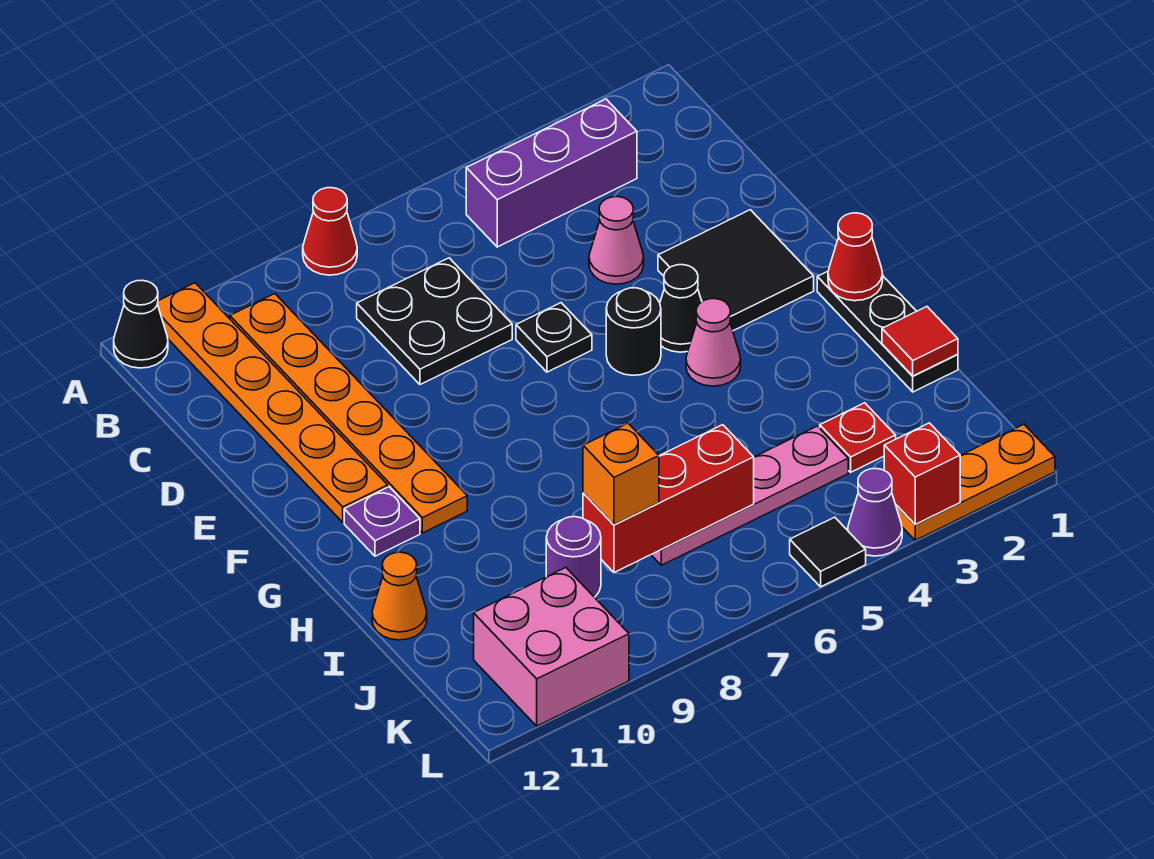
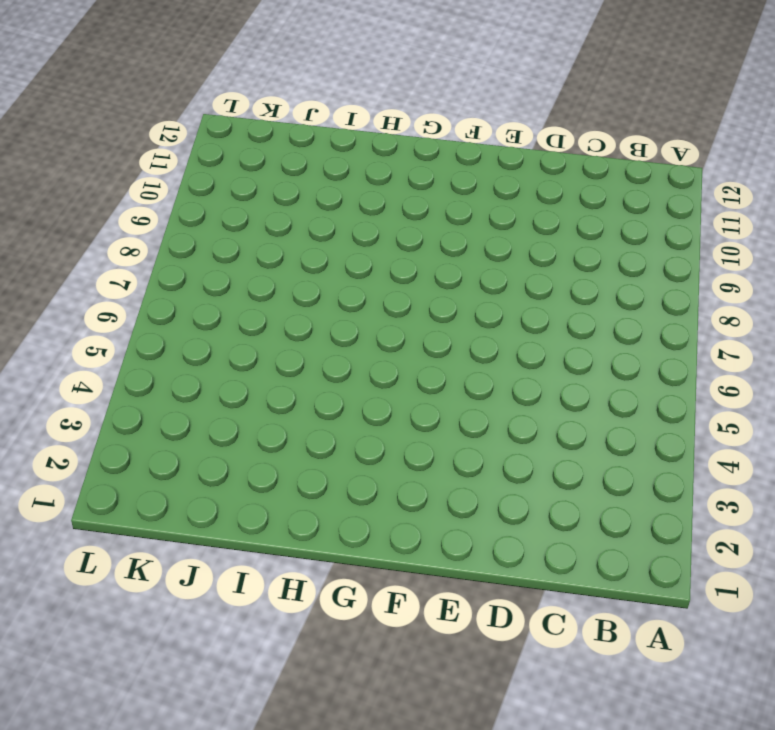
none -> red cone A8 level 1
none -> orange plate A11:F11 level 1
none -> black cone A12 level 1

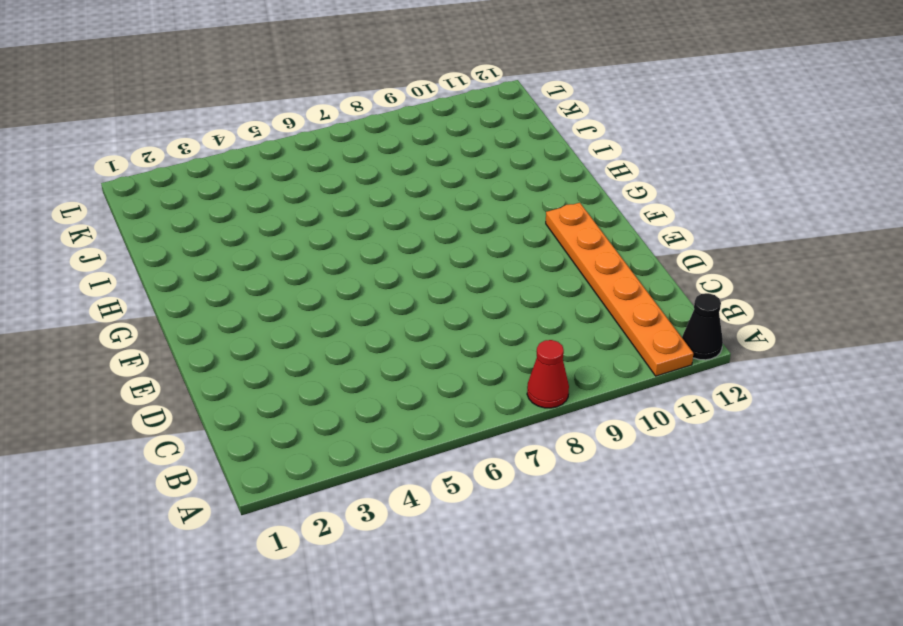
none -> purple brick B3:B5 level 1
none -> orange plate B10:G10 level 1
none -> black plate C7:D8 level 1

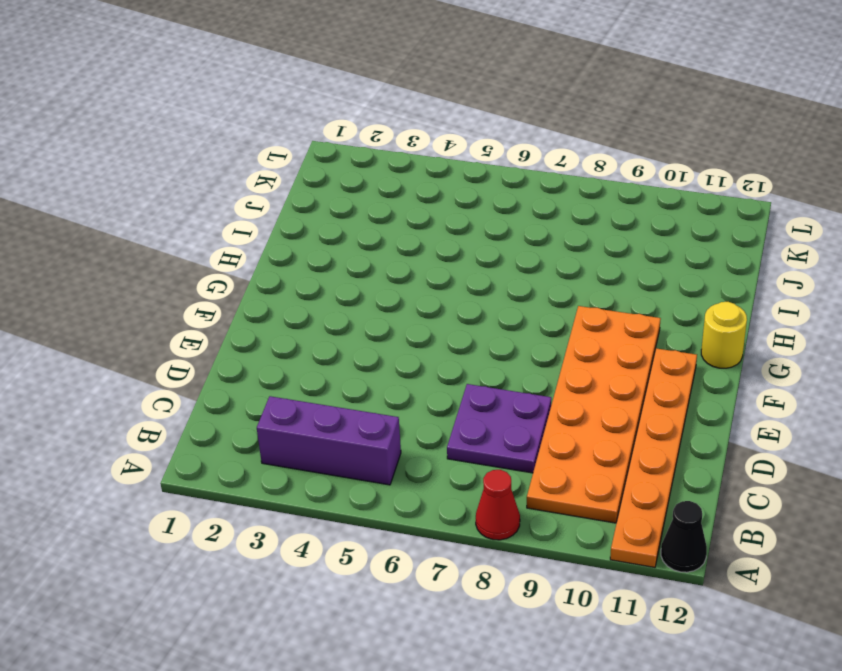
orange plate B9:G10 level 1 -> orange plate B10:G10 level 1
purple plate C7:D8 level 1 -> black plate C7:D8 level 1
yellow round brick G12 level 1 -> none
none -> pink cone D4 level 1
none -> black tile E2:F3 level 1
none -> black plate E6 level 1

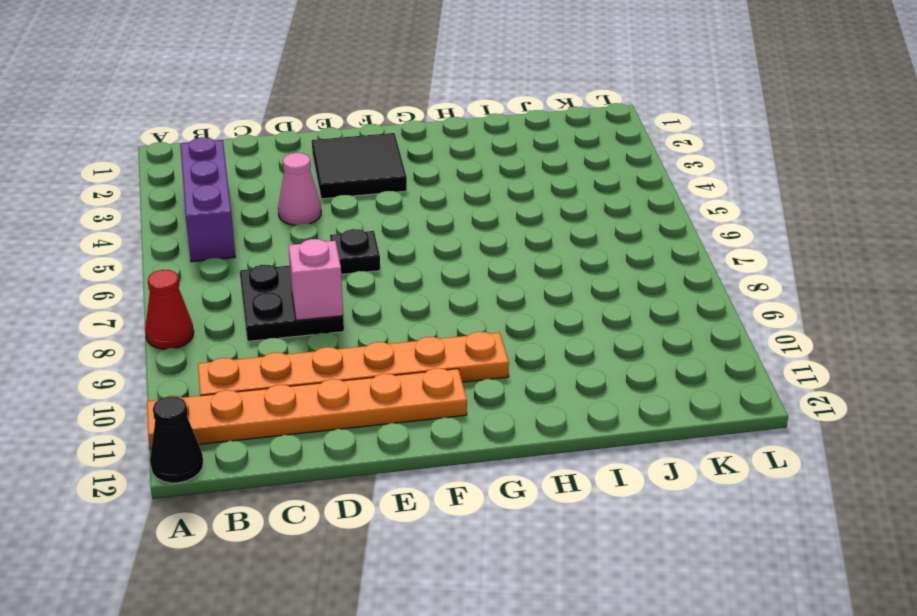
pink brick D8 level 2 -> none
none -> black cone F4 level 1
none -> black round brick F5 level 1
none -> black plate G1:I1 level 1

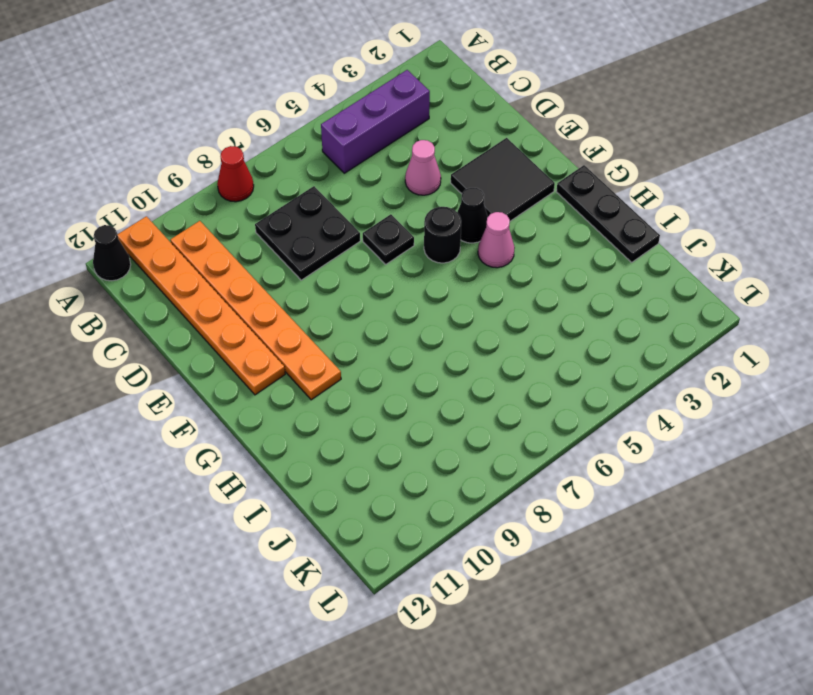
none -> purple plate G11 level 1
none -> orange cone I12 level 1
none -> red plate J3 level 1

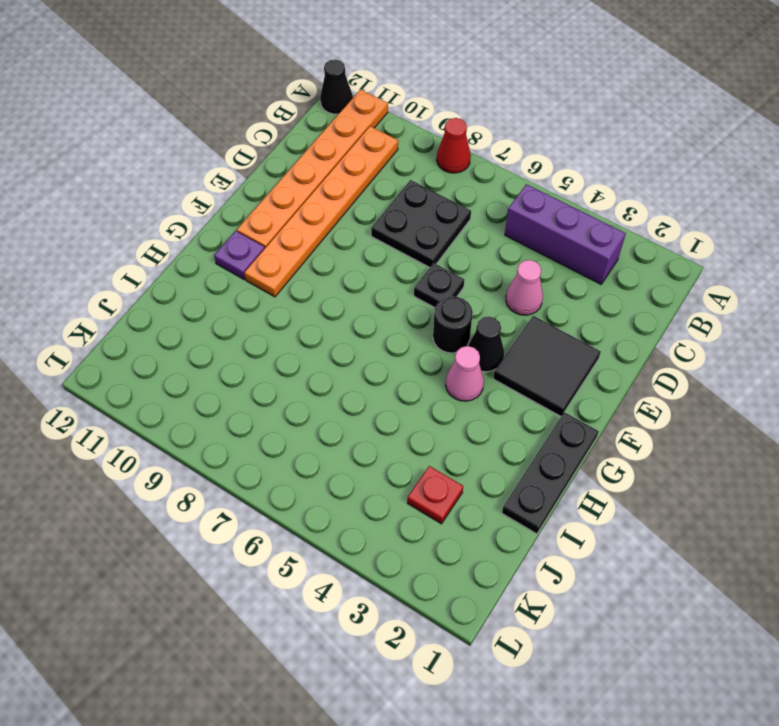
none -> orange cone I12 level 1
none -> pink plate J4:J7 level 1
none -> purple round brick J9 level 1

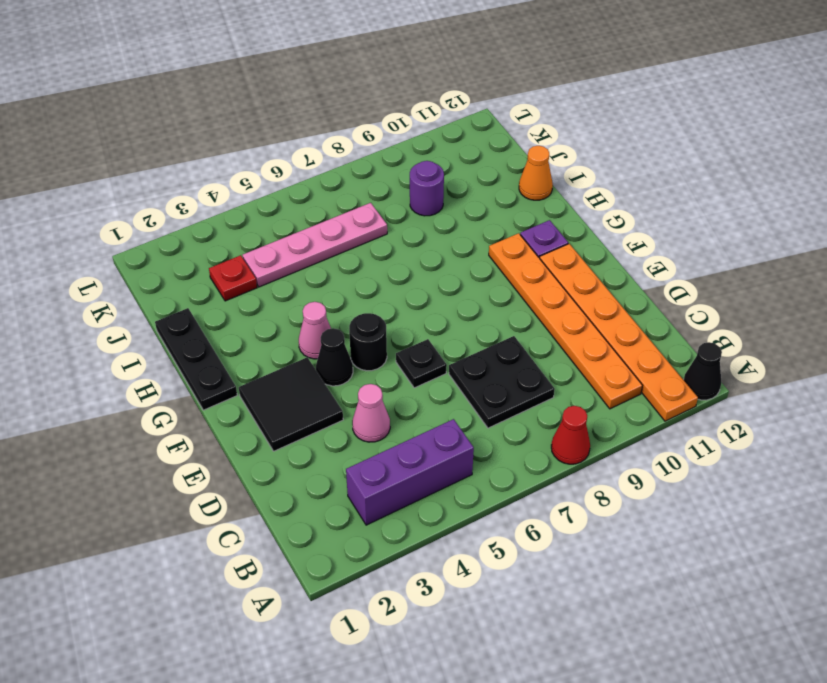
none -> pink brick K10:L11 level 1
none -> orange plate L1:L3 level 1
none -> purple cone L4 level 1

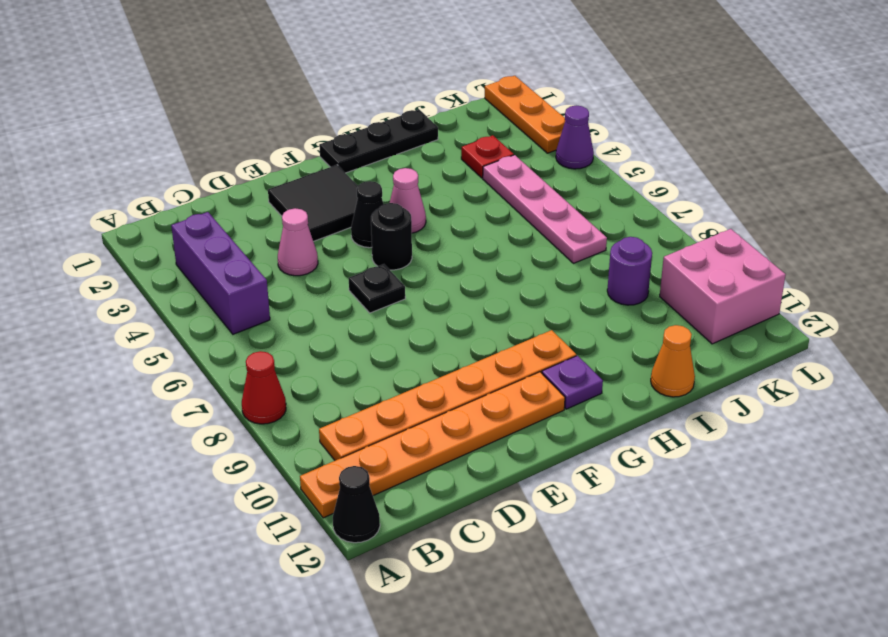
none -> black plate C7:D8 level 1
none -> black tile L5 level 1
none -> red cone G1 level 2

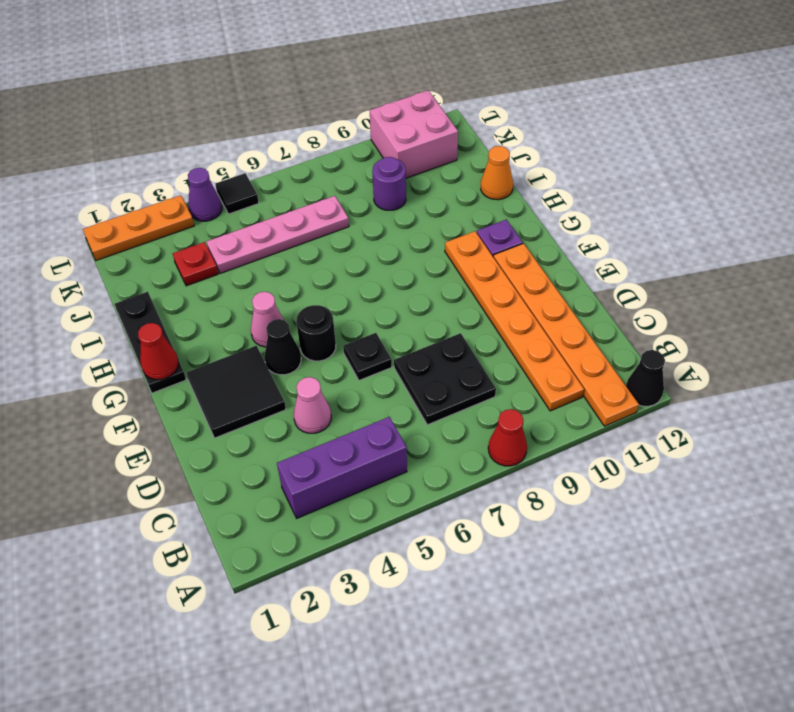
none -> red tile I1 level 2
none -> red brick J6:J8 level 2
none -> red brick L3 level 2

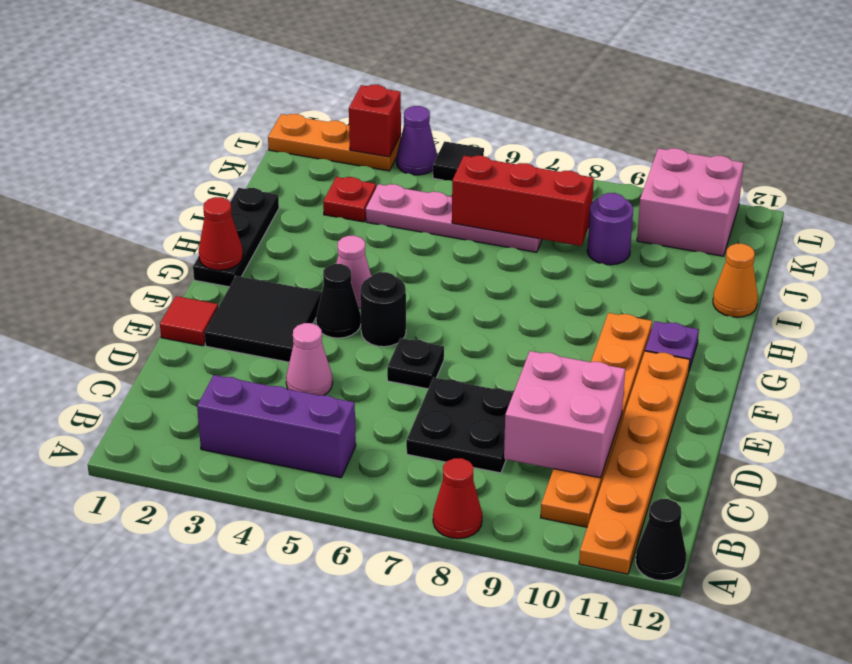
pink brick C9:D10 level 2 -> none
red tile E1 level 1 -> red tile I1 level 2
none -> orange brick J8 level 3

